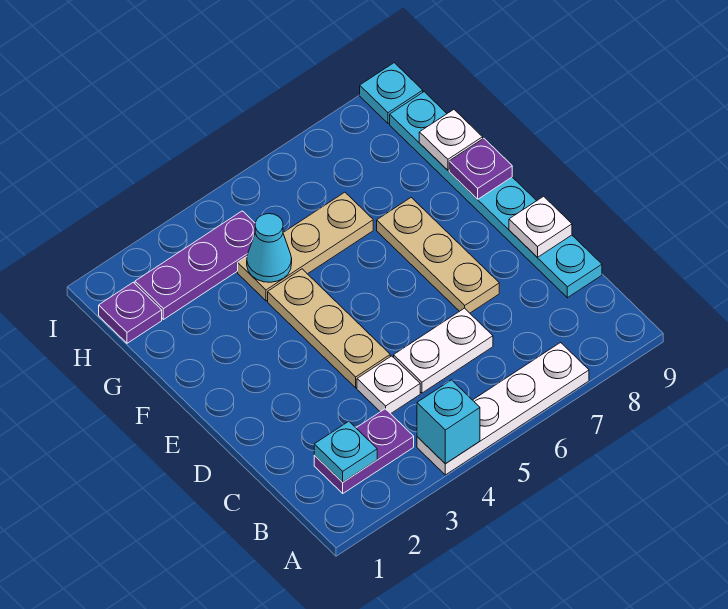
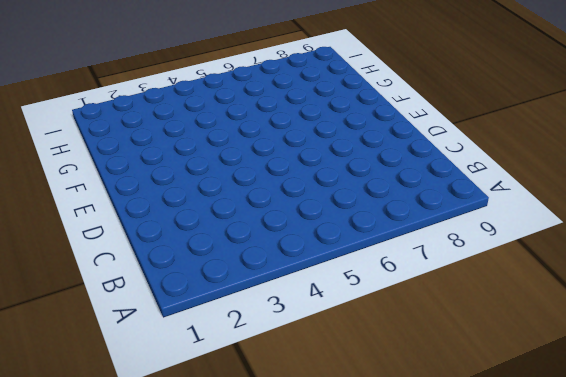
none -> white plate A4:A7 level 1
none -> purple plate B2:B3 level 1
none -> white plate C4 level 1

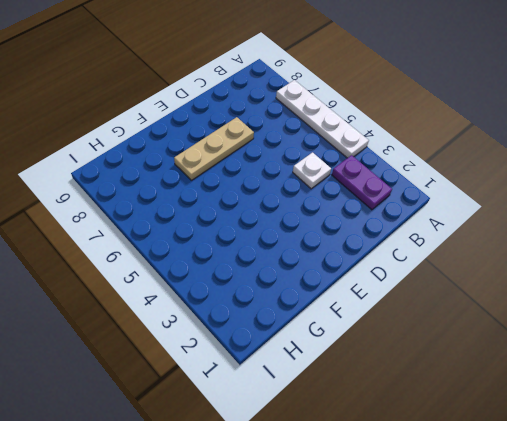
none -> white plate C5:C6 level 1
none -> cyan plate C9:H9 level 1
none -> tan plate D4:F4 level 1

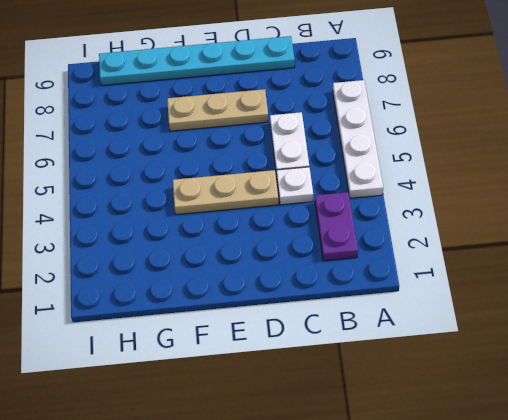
none -> tan plate G4:G6 level 1
none -> purple plate H1 level 1
none -> purple plate H2:H4 level 1

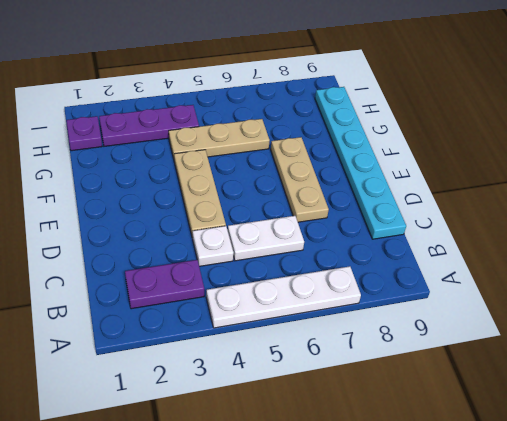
none -> cyan plate I9 level 1
none -> cyan brick A4 level 2
none -> cyan plate B2 level 2

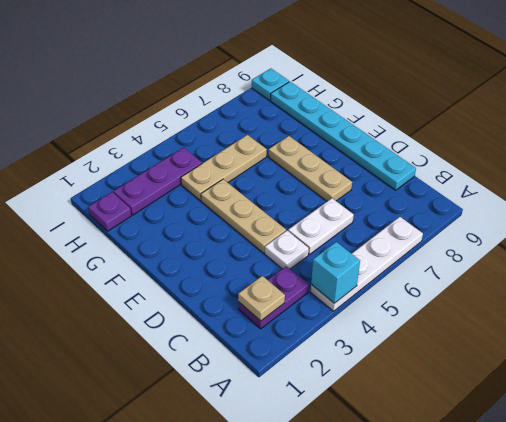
tan plate B2 level 2 -> cyan plate B2 level 2
none -> white plate D9 level 2
none -> purple plate F9 level 2
none -> cyan cone G4 level 2

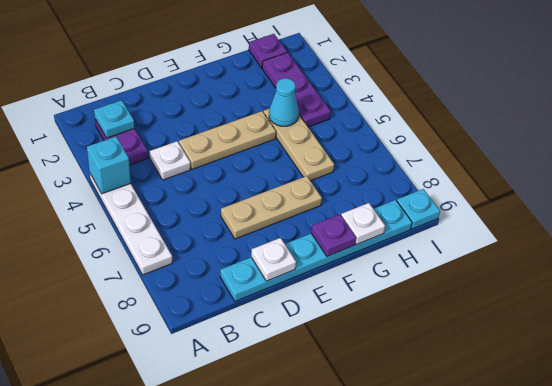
none -> white plate C5:C6 level 1

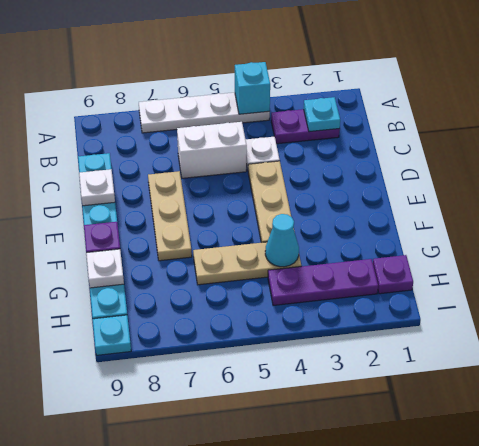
white brick C5:C6 level 1 -> white plate C5:C6 level 1

